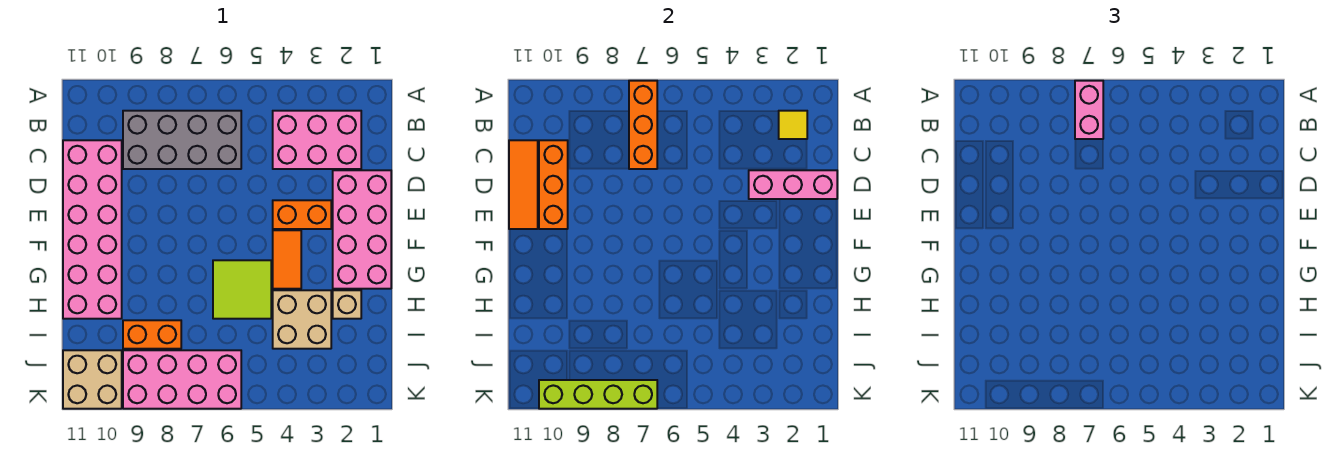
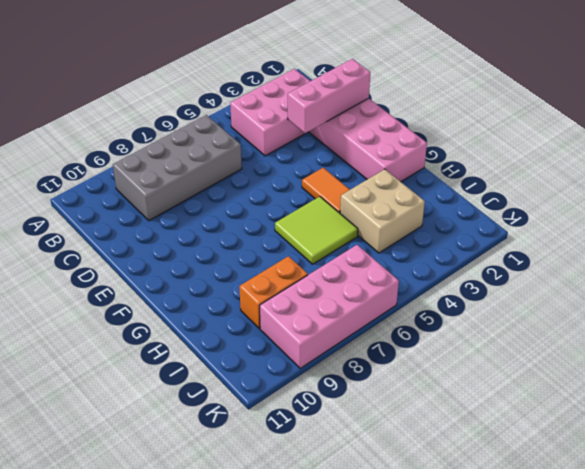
none -> pink brick C10:H11 level 1
none -> orange brick E3:E4 level 1
none -> tan brick H2 level 1

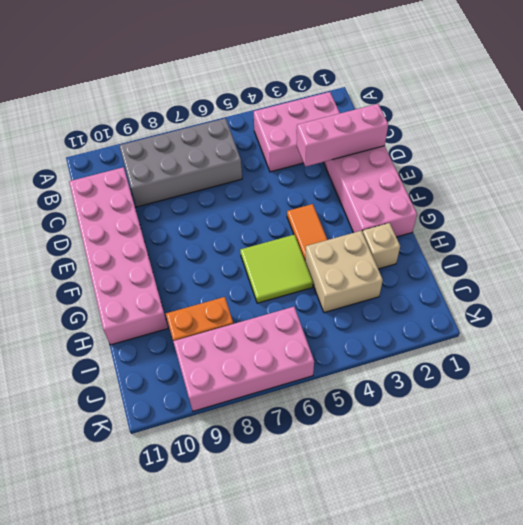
none -> orange brick E3:E4 level 1
none -> tan brick J10:K11 level 1
none -> orange brick A7:C7 level 2

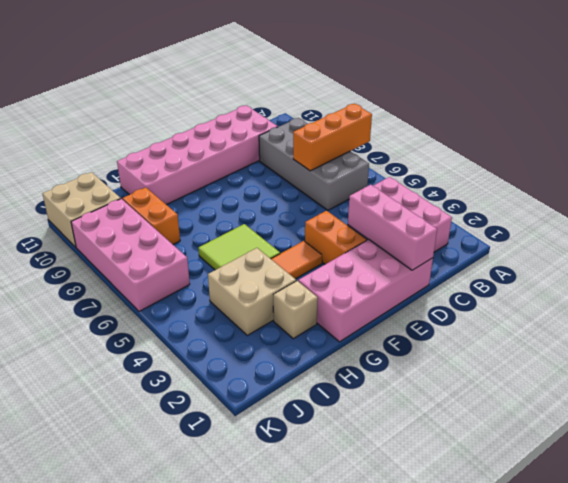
none -> yellow tile B2 level 2
none -> orange brick C10:E10 level 2
none -> orange tile C11:E11 level 2

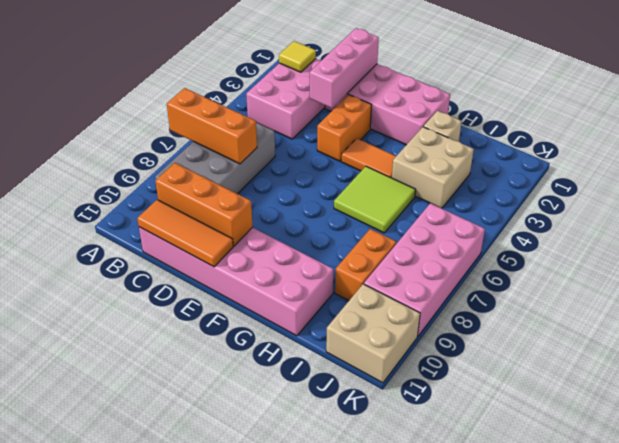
none -> lime brick K7:K10 level 2
none -> pink brick A7:B7 level 3

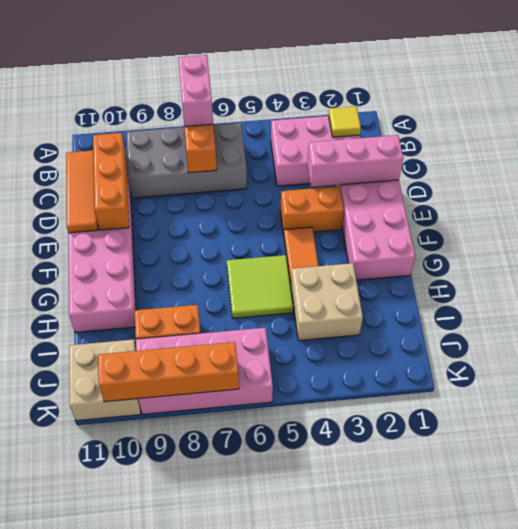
orange brick K7:K10 level 2 -> lime brick K7:K10 level 2
none -> tan brick H2 level 1

